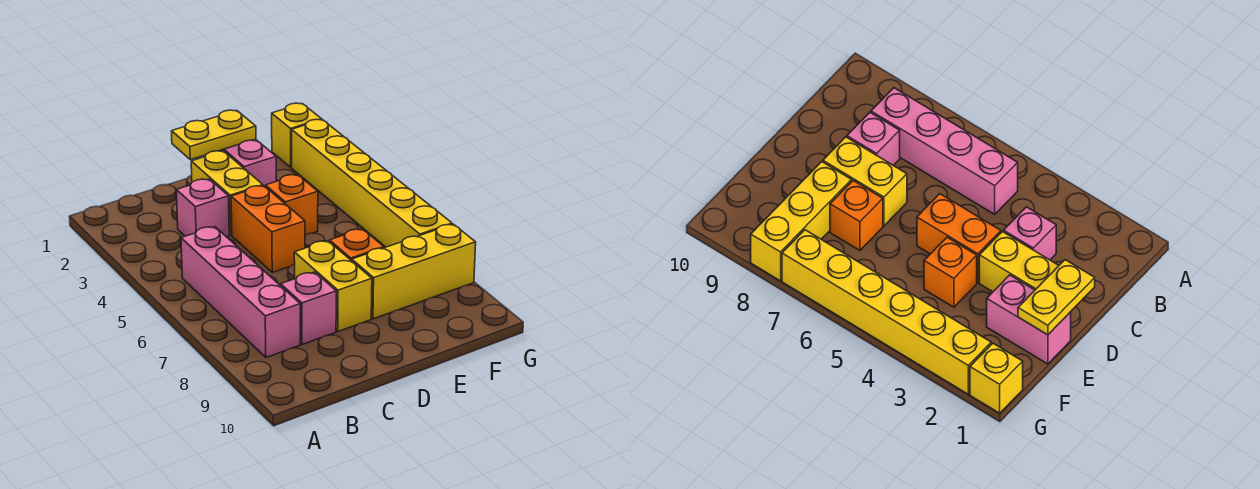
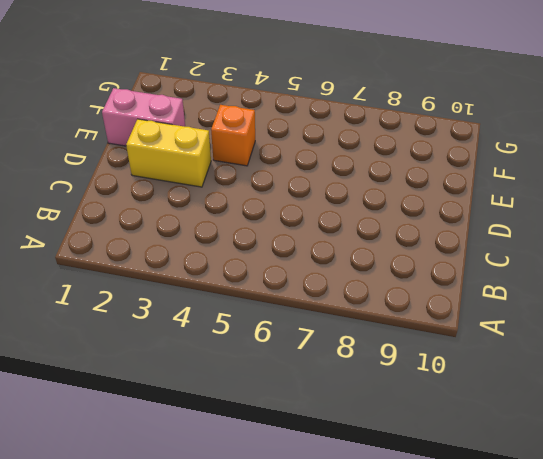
none -> pink brick B5:B8 level 1
none -> pink brick C3 level 1
none -> pink brick C8 level 1

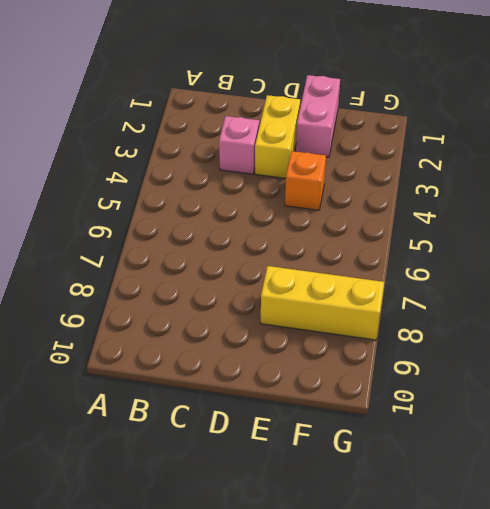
none -> pink brick B5:B8 level 1
none -> pink brick C8 level 1
none -> orange brick D4:D5 level 1

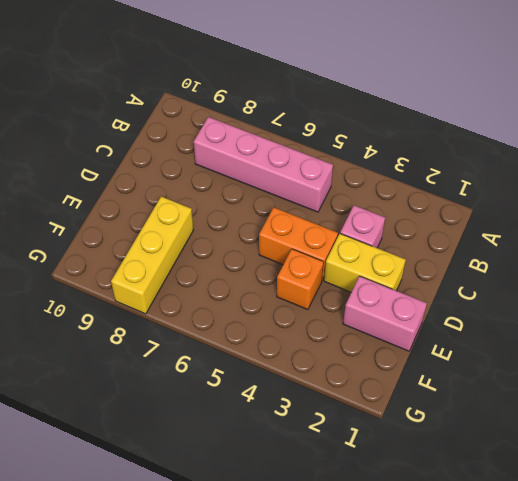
none -> pink brick C8 level 1
none -> yellow brick D7:D8 level 1
none -> orange brick E7 level 1

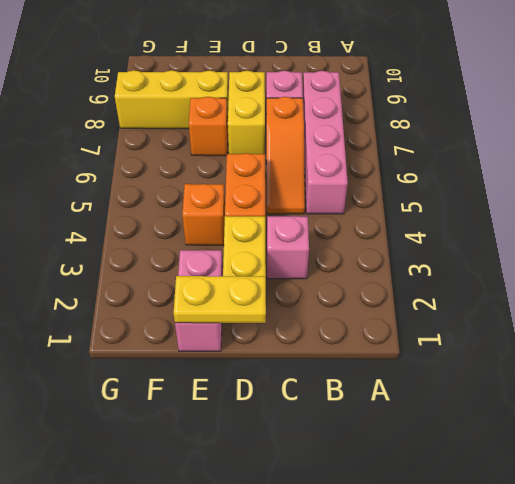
orange slope C5:C7 level 1 top 7 -> none
none -> yellow brick G1 level 1
none -> yellow brick G2:G7 level 1

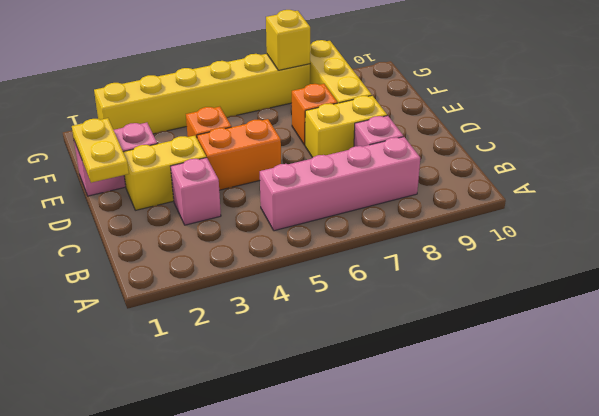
yellow brick G7 level 2 -> yellow brick G1 level 1

